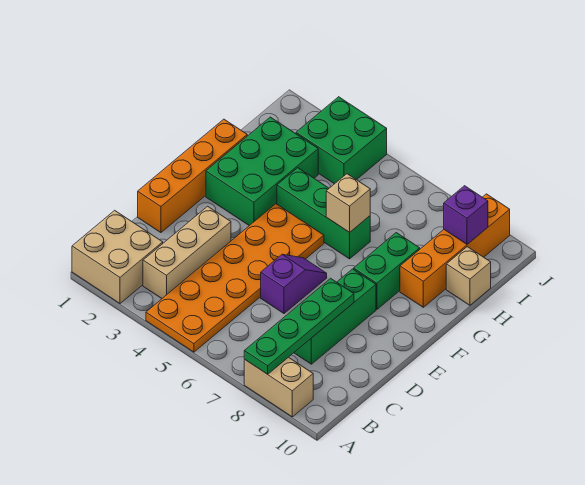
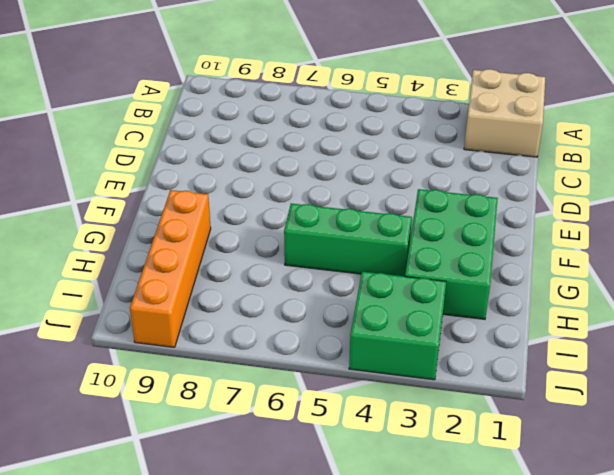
none -> orange plate A4:F5 level 1
none -> tan brick A8:A9 level 1
none -> tan brick B3:D3 level 1

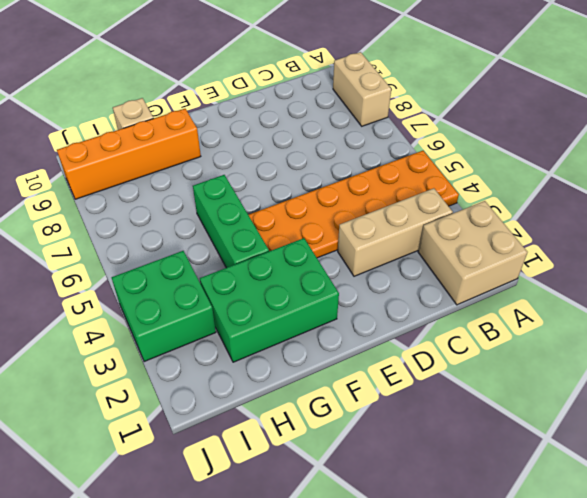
none -> green brick C8:E8 level 1
none -> orange brick D1:G1 level 1
none -> purple slope D6:E6 level 1 top D

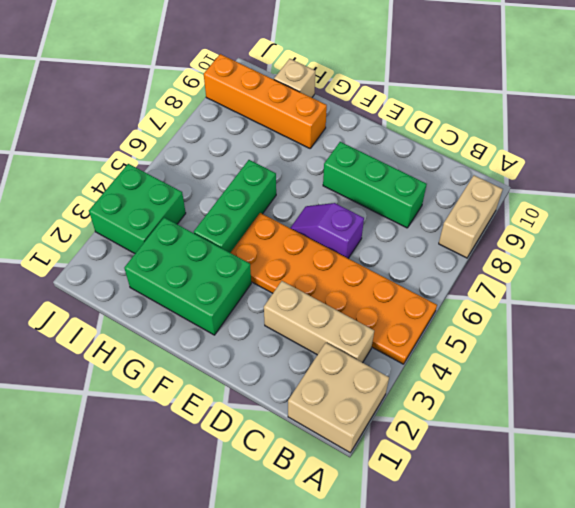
none -> orange brick D1:G1 level 1
none -> green brick F8:G8 level 1
none -> green plate A8:D8 level 2

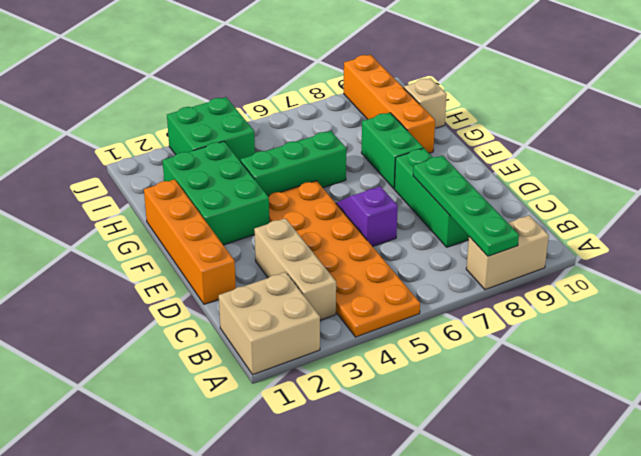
none -> tan brick G6 level 2
none -> purple brick I9 level 2

